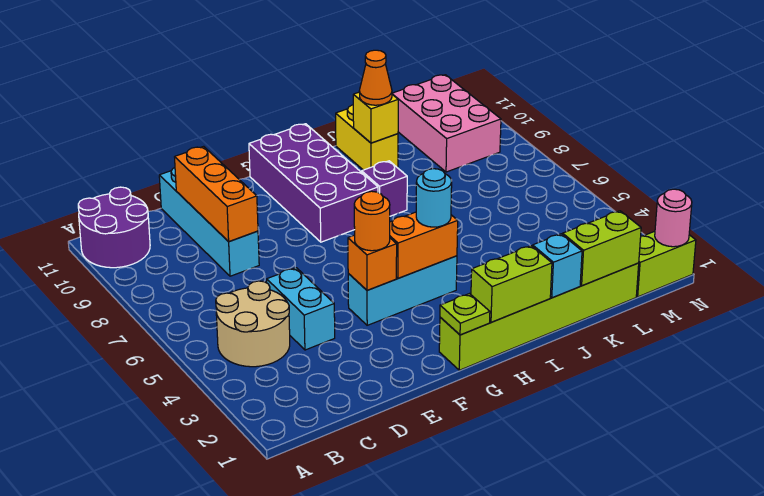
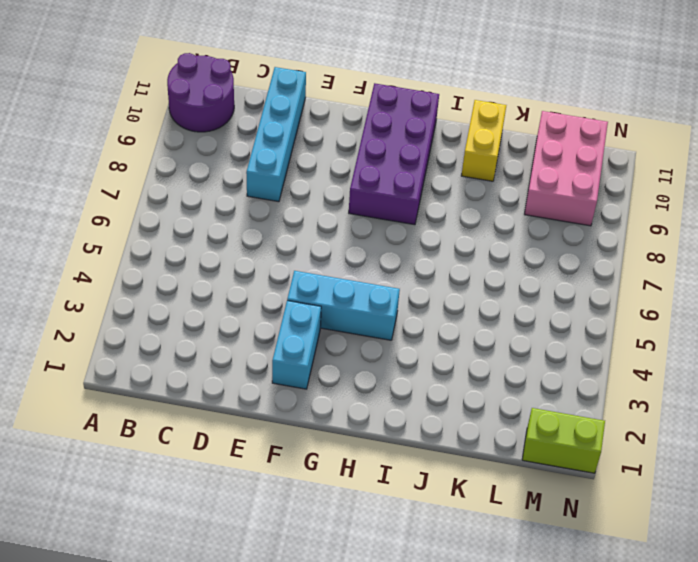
cyan brick F2:F3 level 1 -> cyan brick D4:D5 level 1
none -> tan round brick B4:C5 level 1
none -> lime brick G1:L1 level 1
none -> purple brick I8 level 1

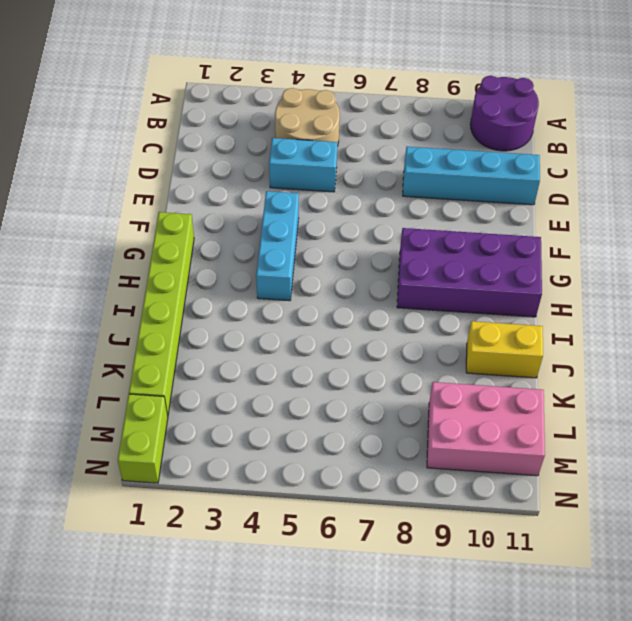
none -> purple brick I8 level 1
none -> orange brick D8:D10 level 2
none -> orange brick F4 level 2

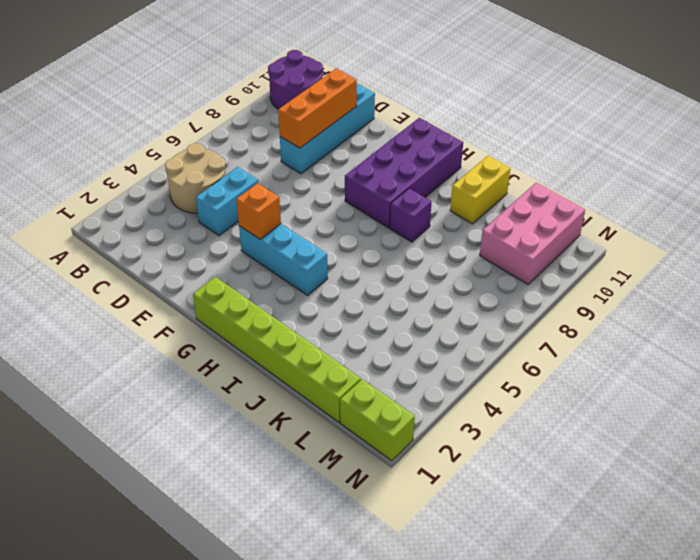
none -> lime plate G1 level 2
none -> orange brick G4:H4 level 2
none -> lime brick H1:I1 level 2

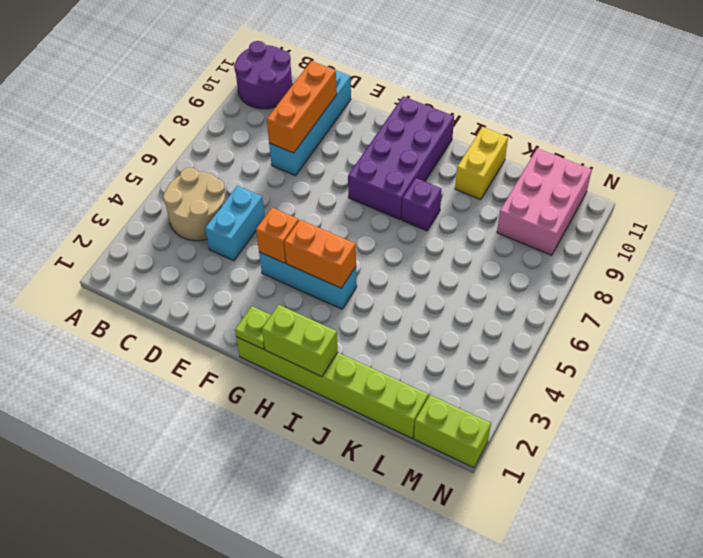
none -> cyan brick J1 level 2
none -> yellow brick J10 level 2
none -> lime brick K1:L1 level 2

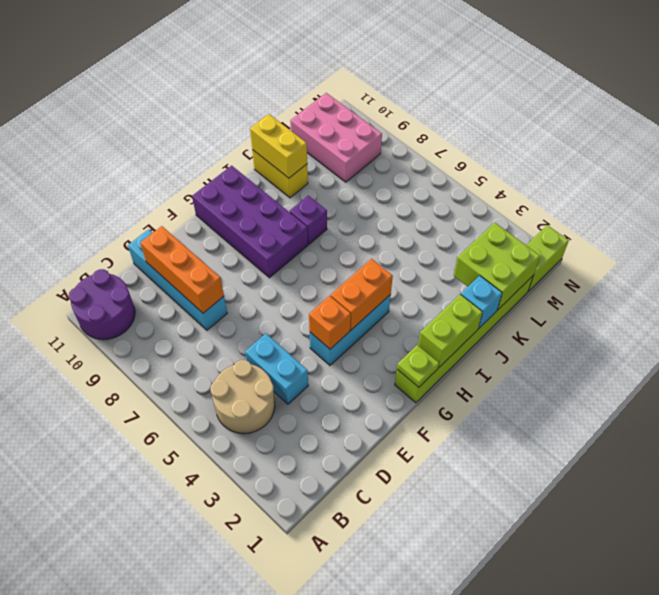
yellow brick J10:J11 level 2 -> yellow brick J10 level 2
lime brick K1:L2 level 2 -> lime brick K1:L1 level 2
none -> pink round brick N1 level 2
none -> orange round brick F4 level 3
none -> cyan round brick H4 level 3

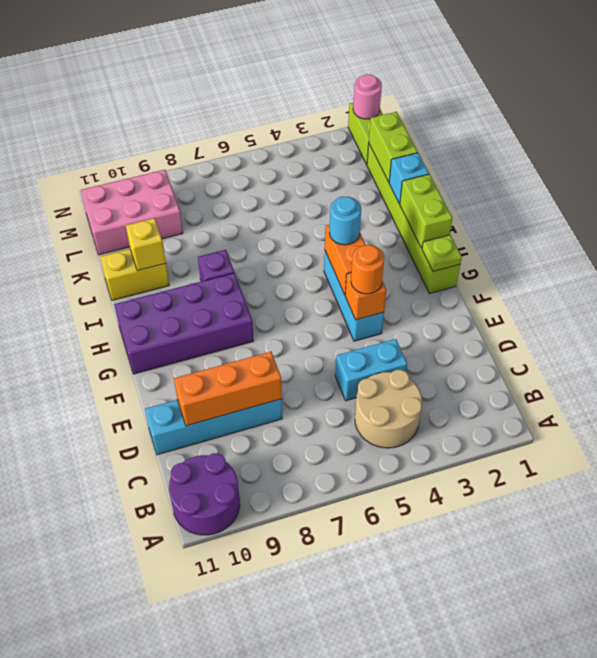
none -> orange cone J10 level 3

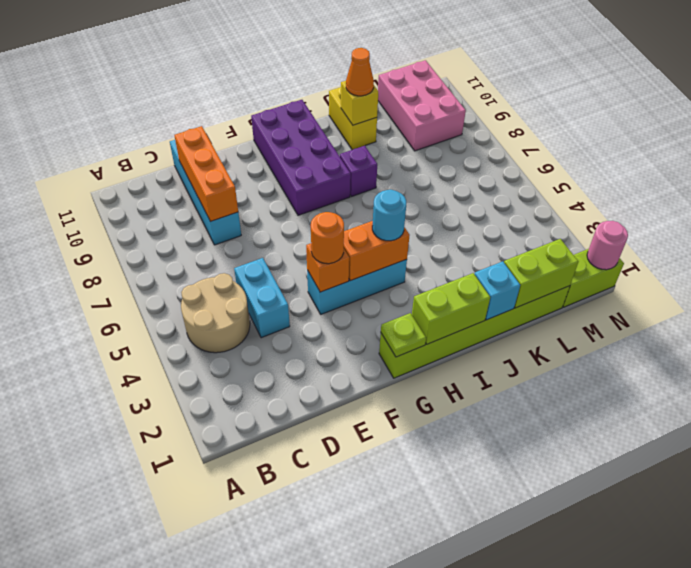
none -> purple round brick A10:B11 level 1

